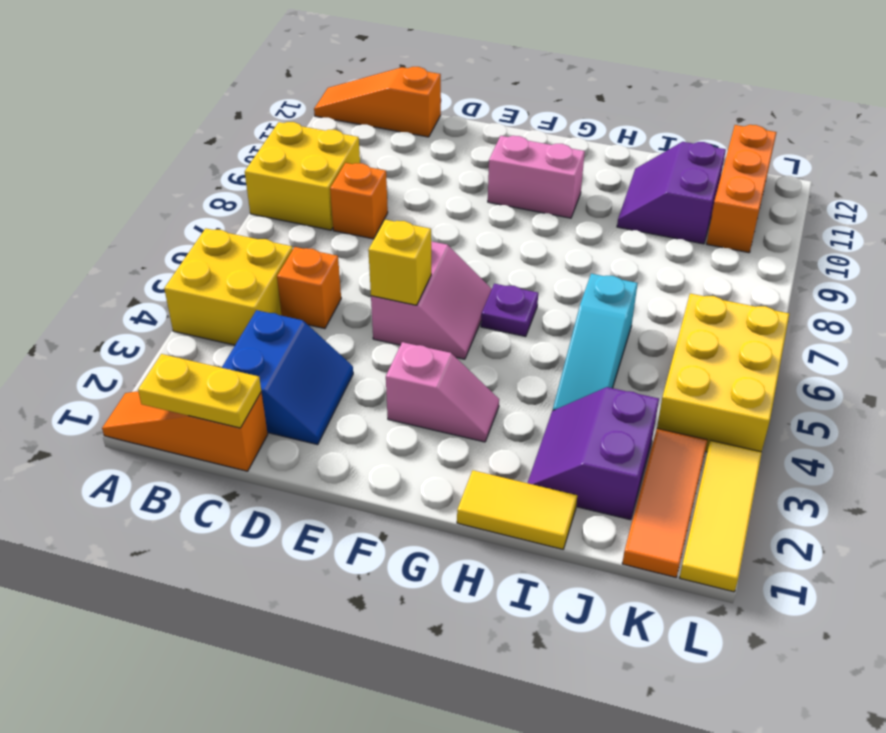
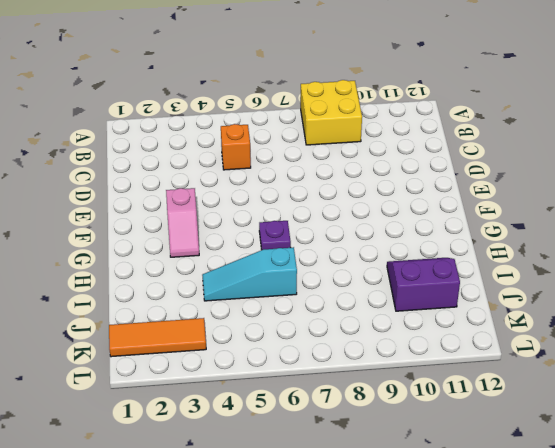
none -> orange slope A1:C1 level 1 top C
none -> yellow brick A4:B5 level 1
none -> orange slope A12:C12 level 1 top C

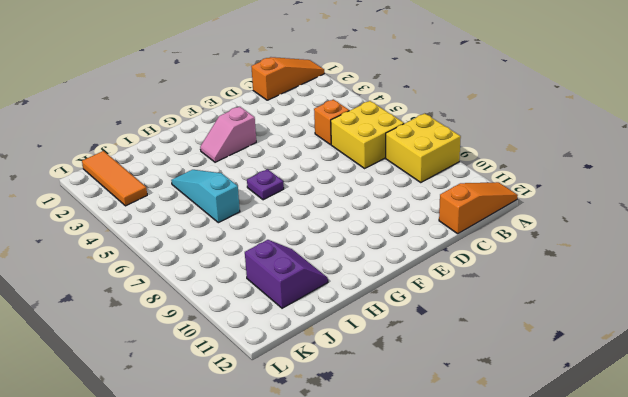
yellow brick B6:C7 level 1 -> yellow brick A4:B5 level 1
none -> blue slope C2:D3 level 1 top C
none -> orange brick C8 level 1
none -> pink slope E5:F6 level 1 top E

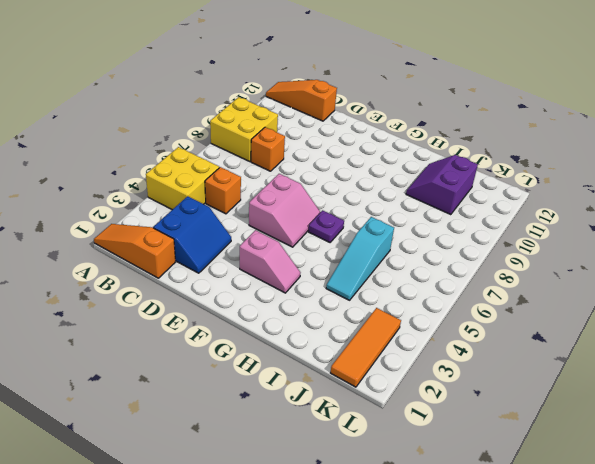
none -> pink brick F10:G10 level 1
none -> yellow tile H1:I1 level 1
none -> purple slope I2:J3 level 1 top J

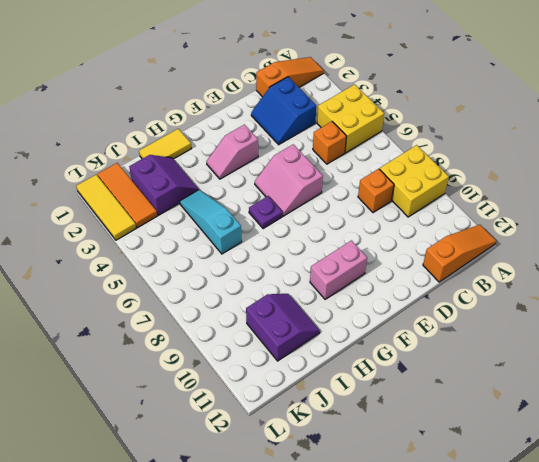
none -> yellow brick K4:L6 level 1
none -> orange brick K10:K12 level 1
none -> yellow plate B1:C1 level 2

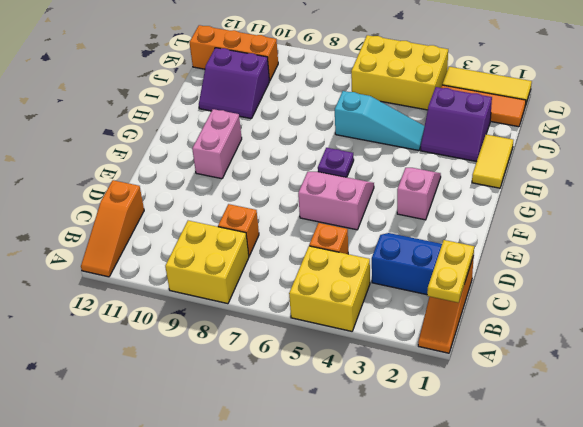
none -> yellow brick E5 level 2

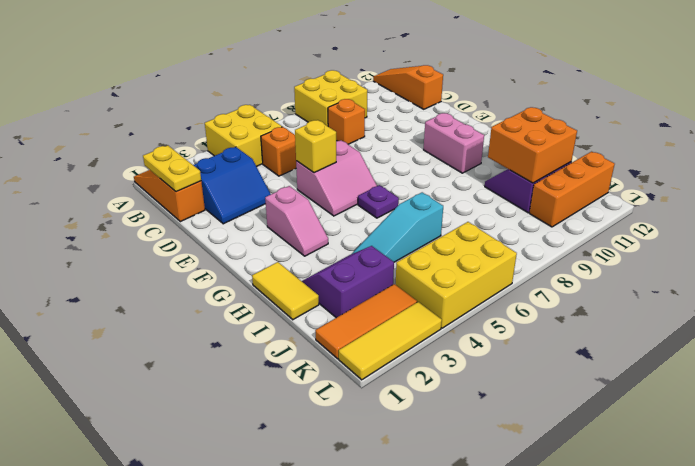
orange brick I10:J11 level 2 -> none

